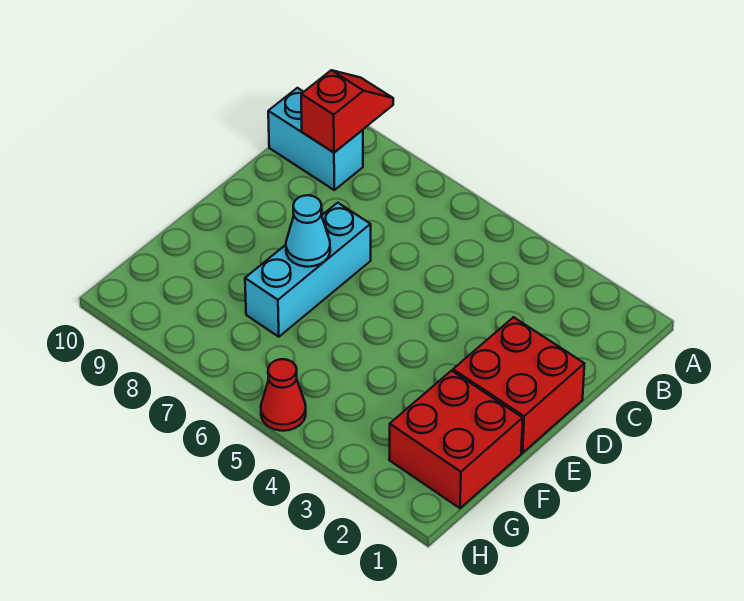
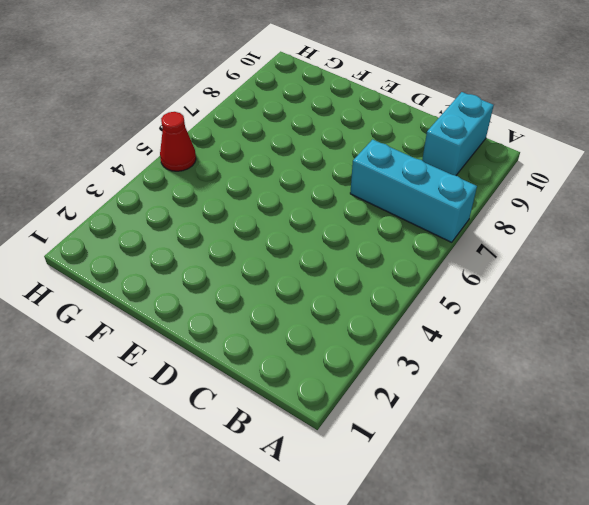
cyan brick A7:C7 level 1 -> cyan brick D7:F7 level 1
none -> red brick D1:E2 level 1
none -> red brick F1:G2 level 1

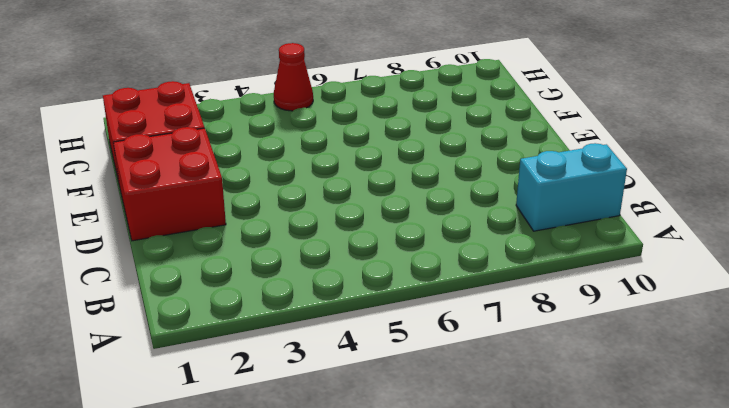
none -> cyan brick D7:F7 level 1
none -> red slope A9:B9 level 2 top B

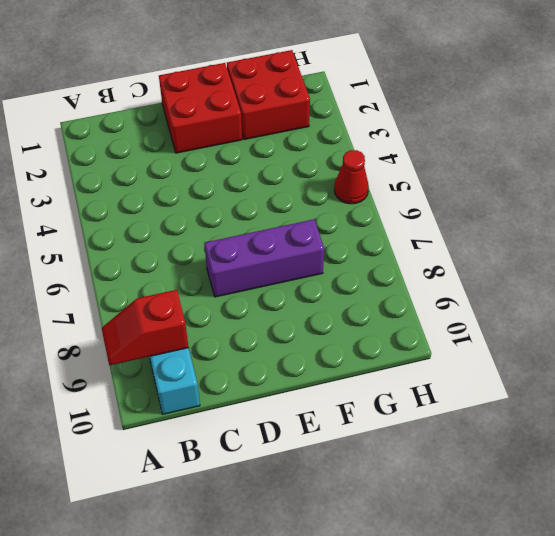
purple brick D7:F7 level 1 -> cyan brick D7:F7 level 1
none -> cyan cone E7 level 2

